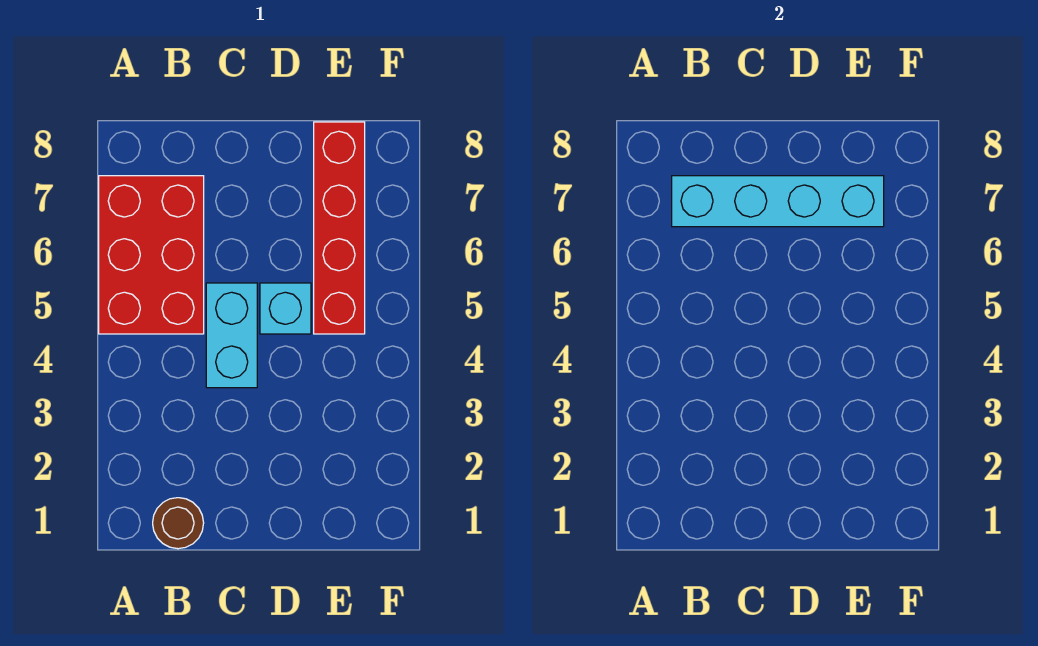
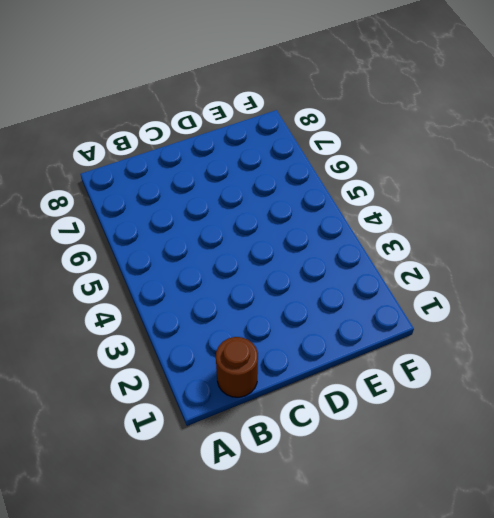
none -> red brick A5:B7 level 1
none -> cyan brick C4:C5 level 1

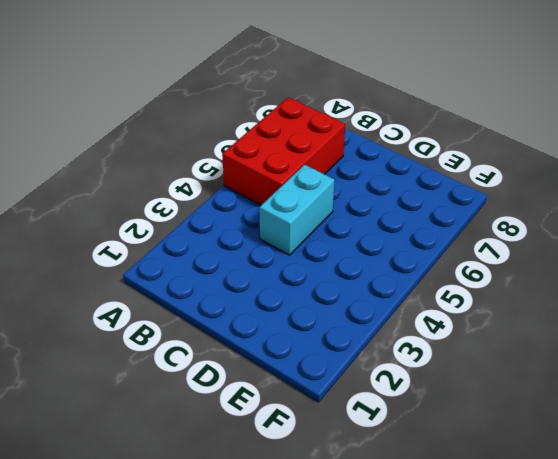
none -> brown round brick B1 level 1
none -> cyan brick D5 level 1

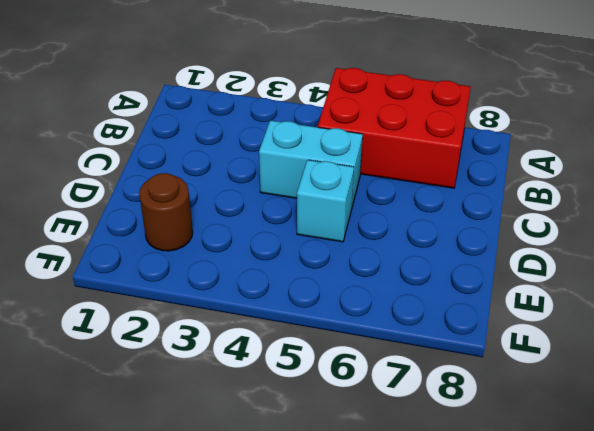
brown round brick E2 level 1 -> brown round brick B1 level 1
none -> red brick E5:E8 level 1
none -> cyan brick B7:E7 level 2

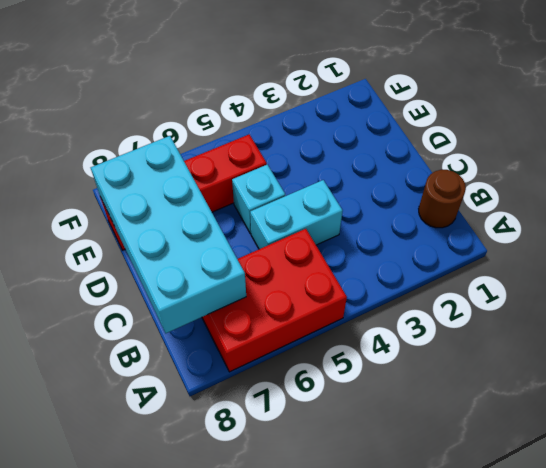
cyan brick B7:E8 level 2 -> cyan brick B7:E7 level 2

